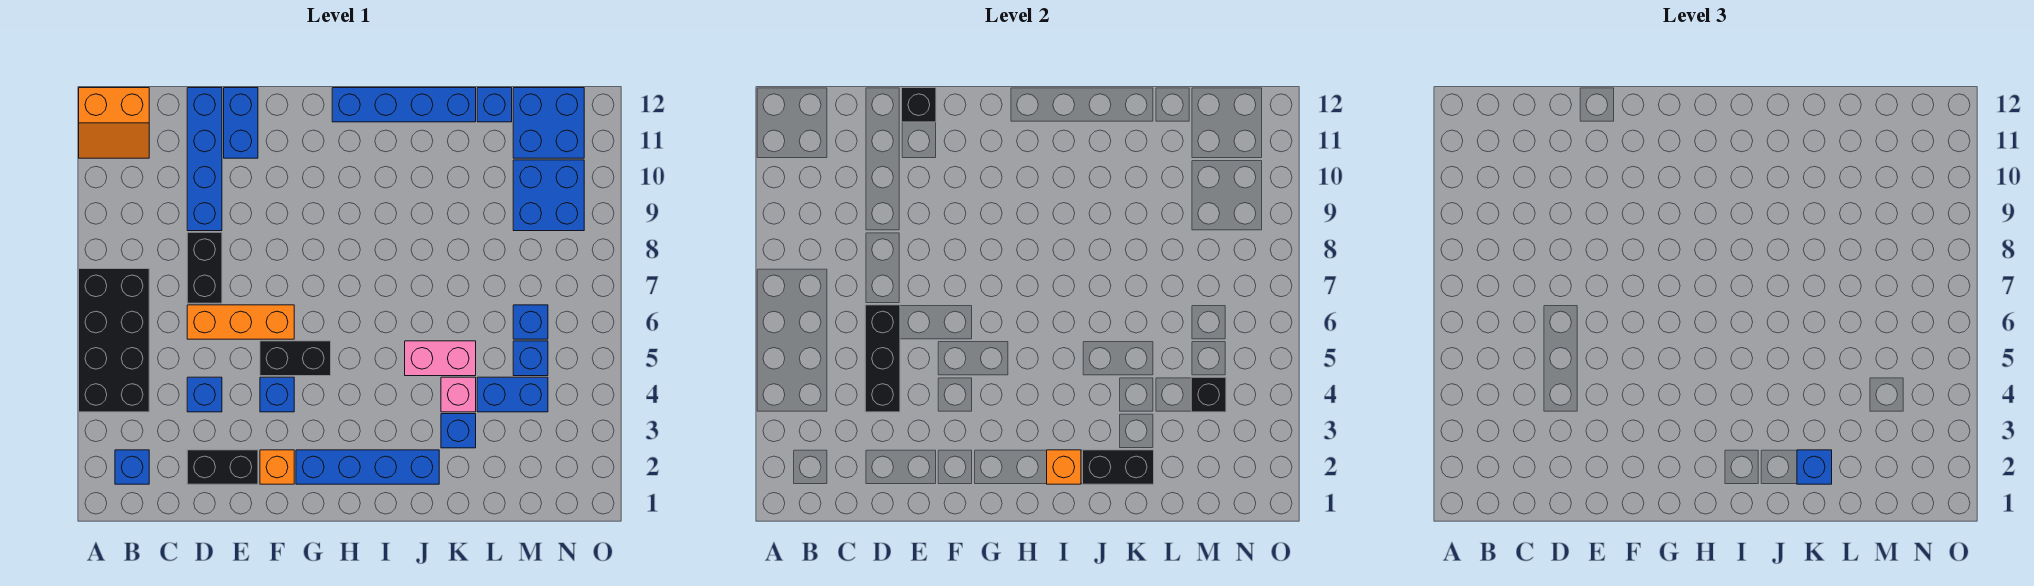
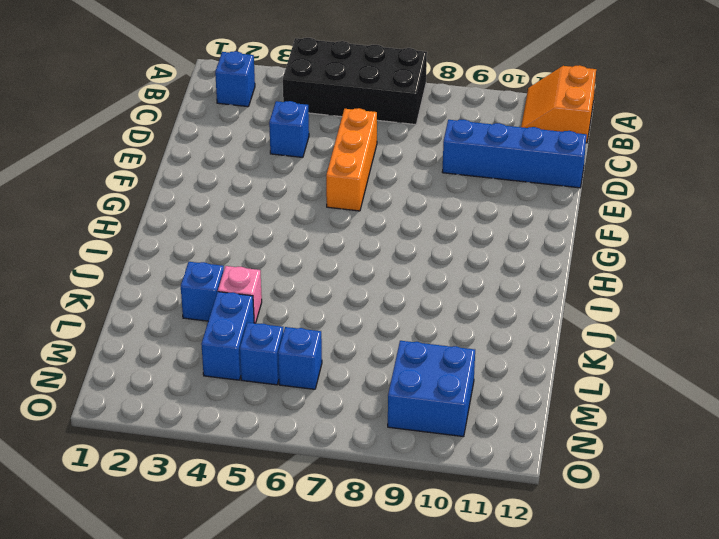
none -> black brick D2:E2 level 1
none -> black brick D7:D8 level 1
none -> blue brick E11:E12 level 1

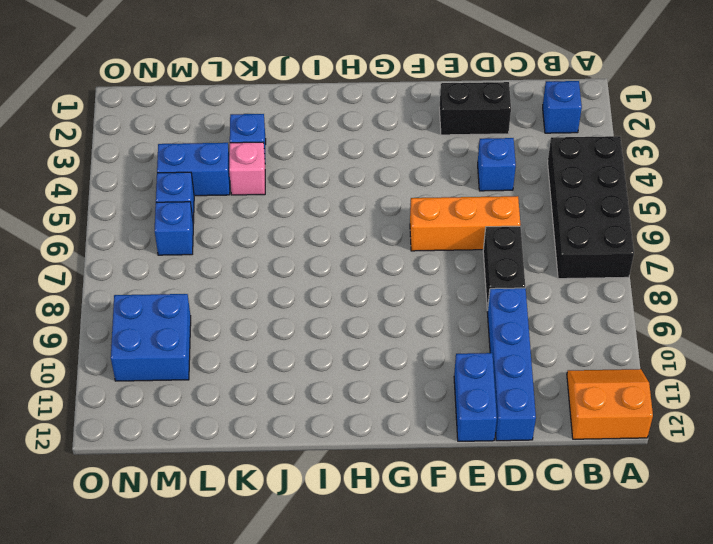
none -> orange brick F2 level 1
none -> blue brick F4 level 1
none -> black brick F5:G5 level 1

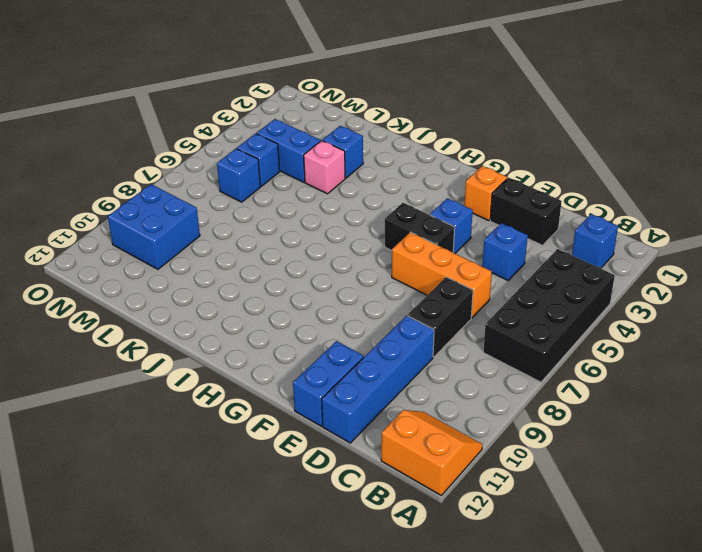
none -> blue brick G2:J2 level 1
none -> blue brick H12:K12 level 1
none -> pink brick J5:K5 level 1

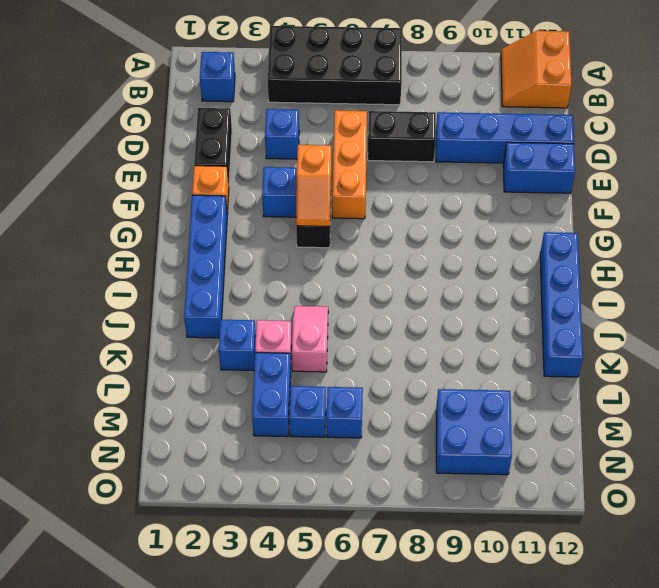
orange slope F5:G5 level 2 top F -> none
pink slope J5:K5 level 1 top K -> pink brick J5:K5 level 1
none -> blue brick L12 level 1
none -> blue brick M11:N12 level 1
none -> black brick D4:D6 level 2

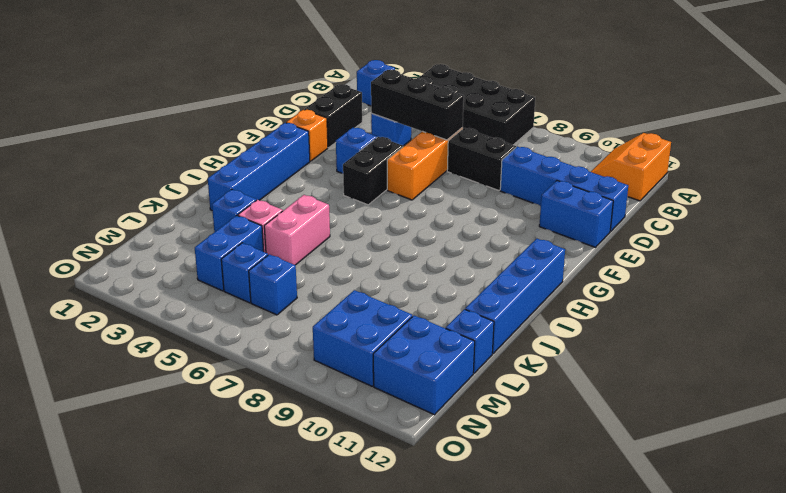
none -> black brick E12 level 2
none -> orange brick I2 level 2
none -> black brick J2:K2 level 2

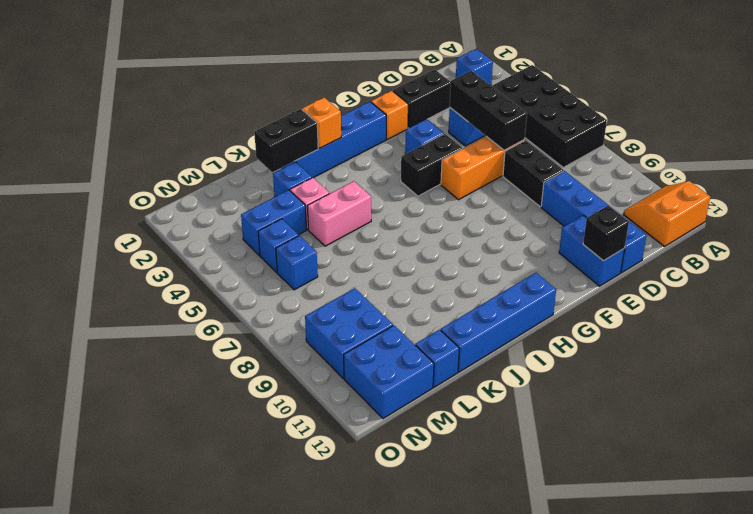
none -> black brick M4 level 2
none -> blue brick K2 level 3

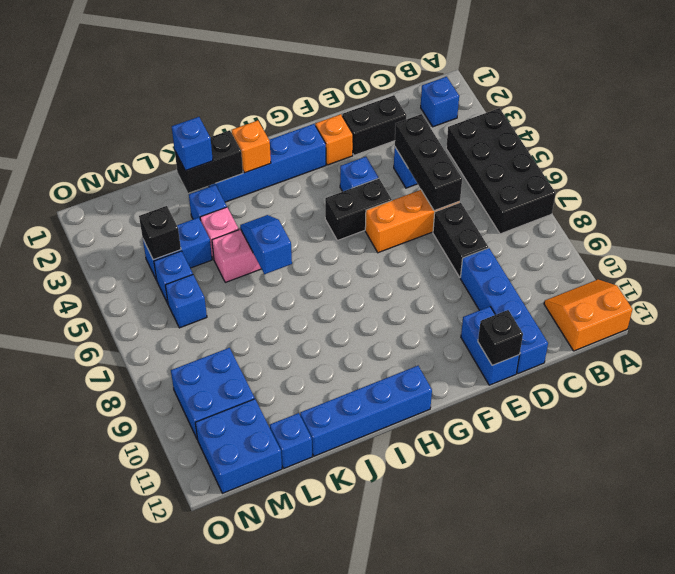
blue slope J5:J6 level 2 top 6 -> none

